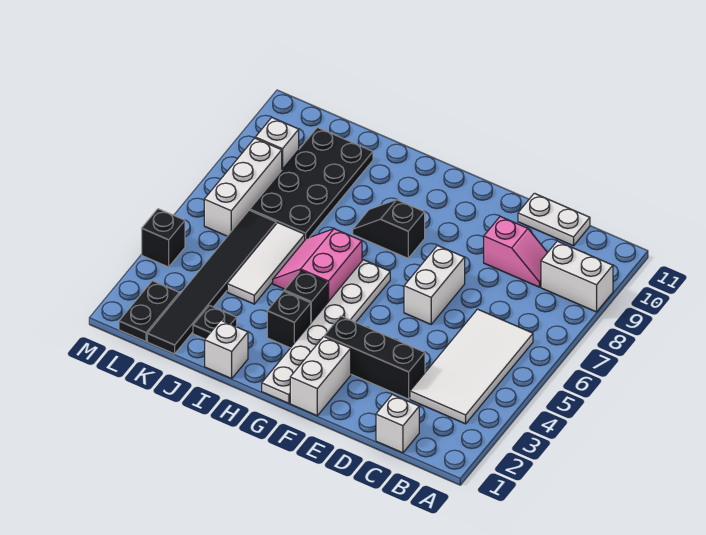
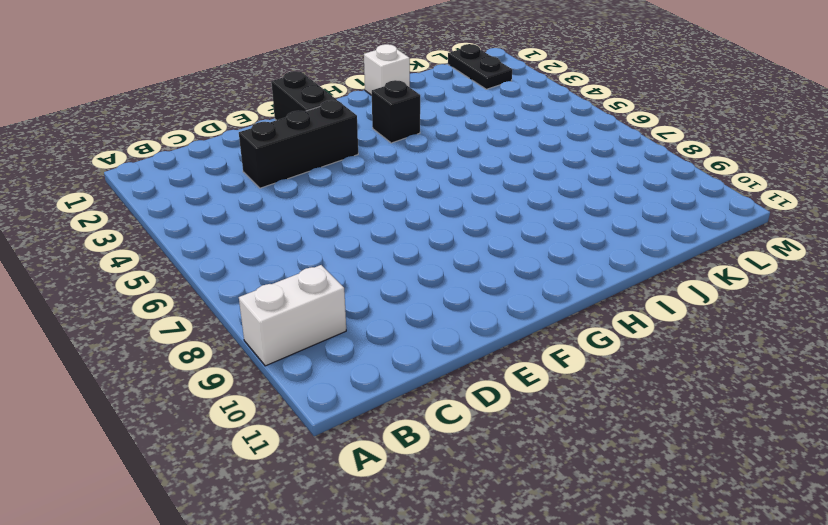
black brick F1:F2 level 1 -> white brick F1:F2 level 1
none -> white tile B3:C6 level 1
none -> white brick C1 level 1
none -> pink slope C9:D9 level 1 top D

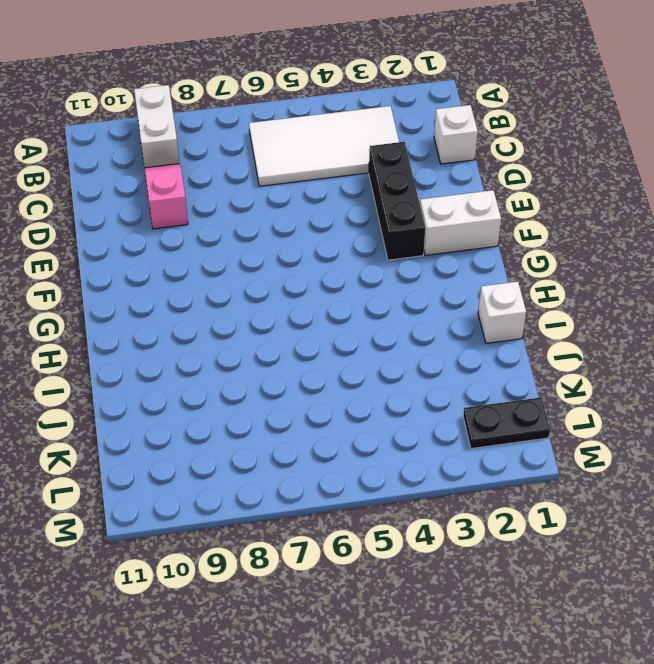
none -> white plate C11:D11 level 1
none -> white brick E6:E7 level 1
none -> white plate G1:G6 level 1

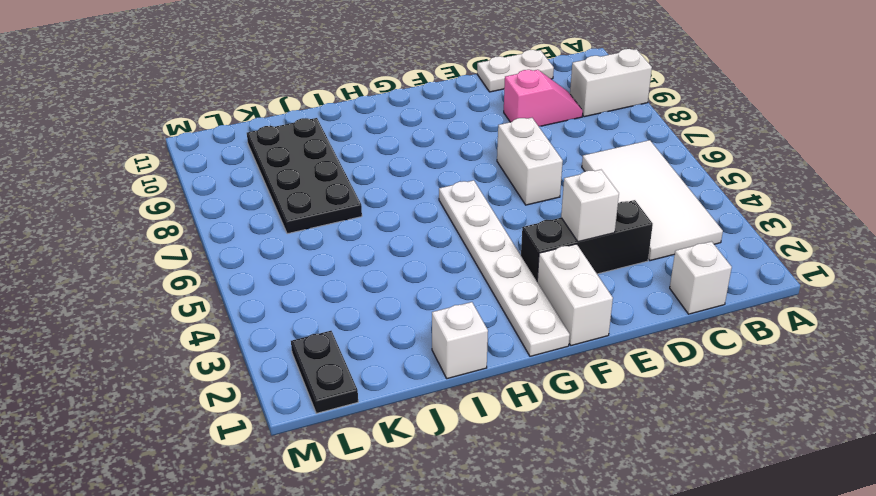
white brick E3 level 2 -> white brick L9 level 1
none -> black slope G8:H8 level 1 top G
none -> black brick H3 level 1
none -> black brick H4 level 1

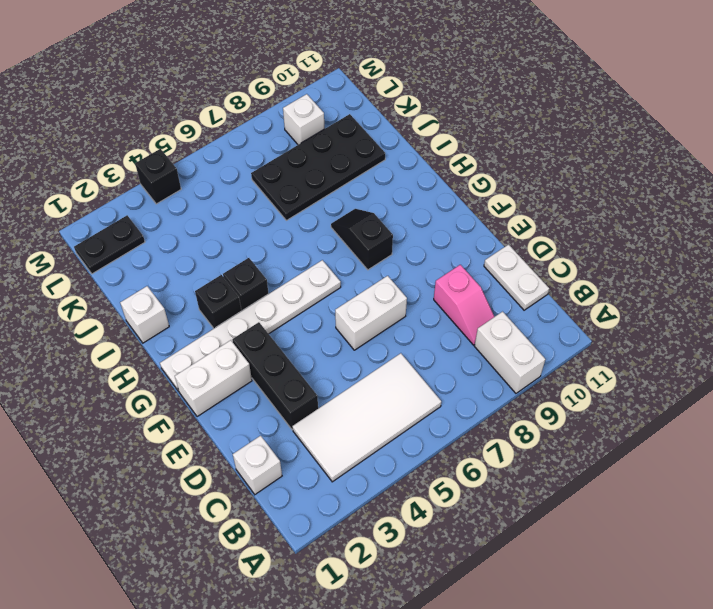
none -> pink slope H5:I6 level 1 top H
none -> black plate J2 level 1
none -> white tile J4:J6 level 1

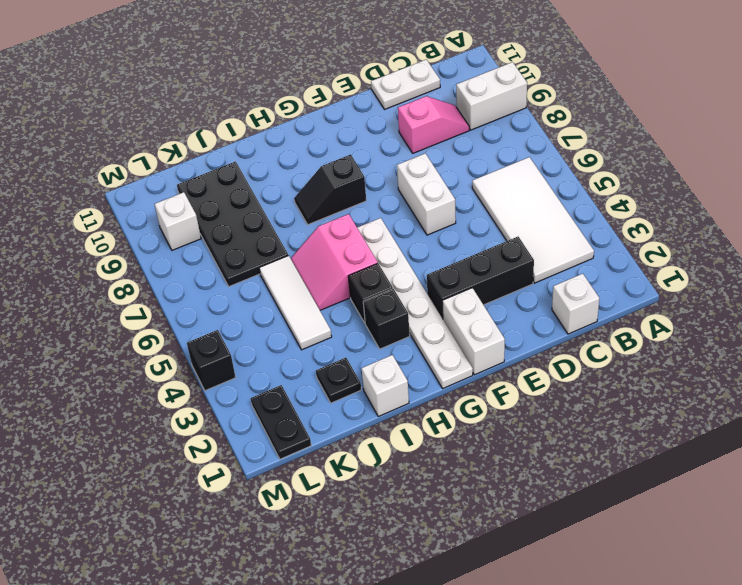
none -> black tile K1:K6 level 1
none -> white brick L6:L8 level 1

